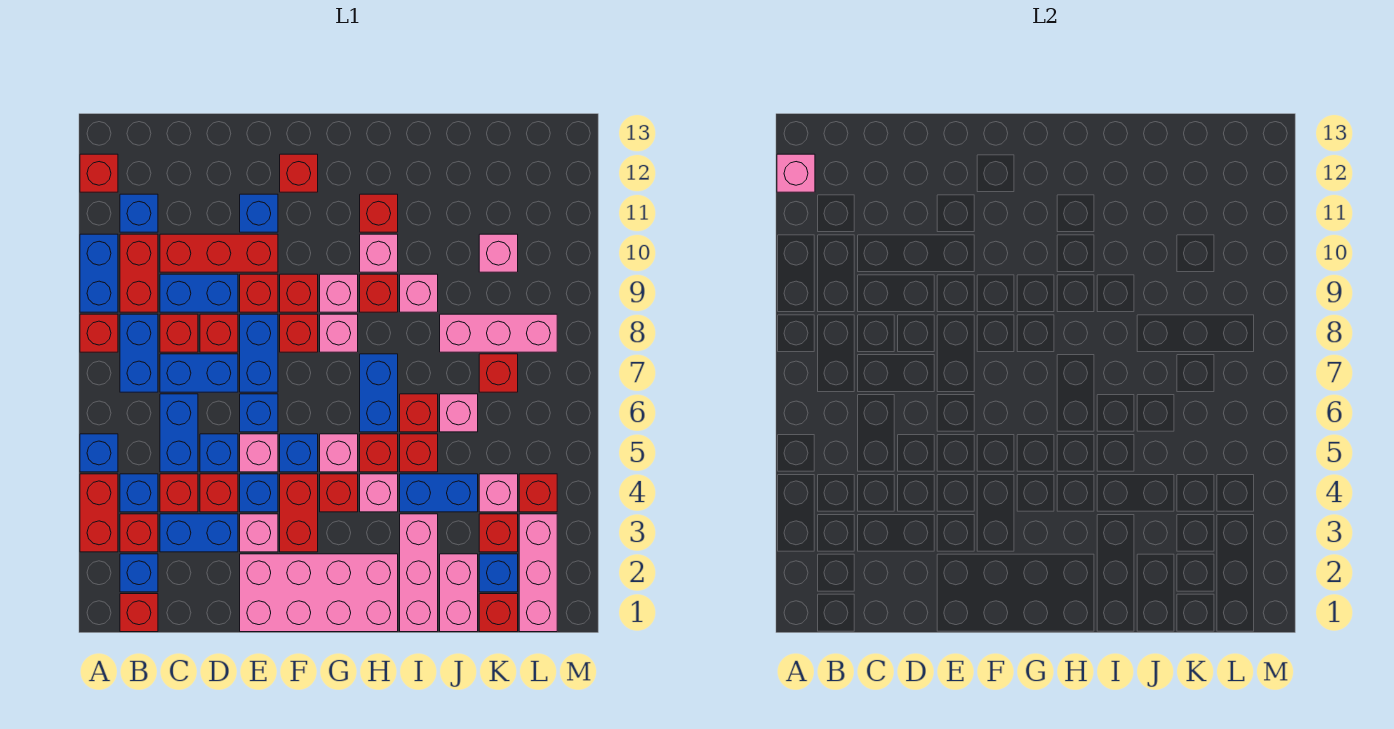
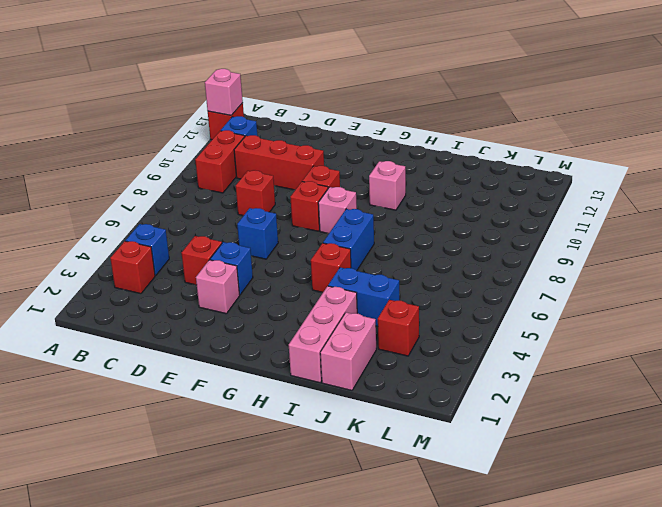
none -> red brick A3:A4 level 1
none -> blue brick A5 level 1
none -> red brick A8 level 1
none -> blue brick A9:A10 level 1

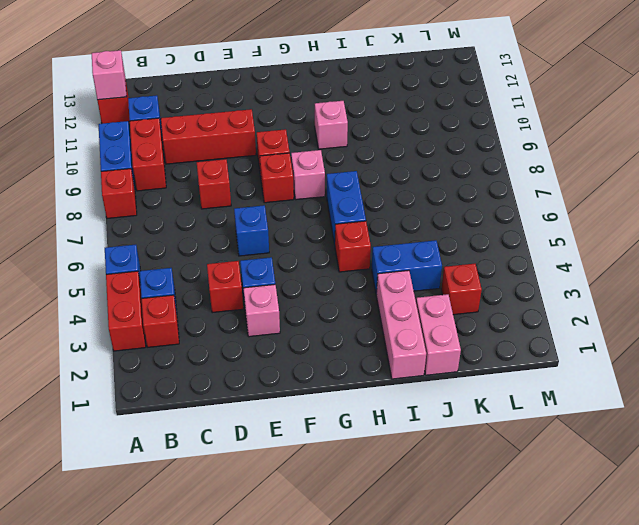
none -> red brick B1 level 1
none -> blue brick B2 level 1
none -> blue brick B7:B8 level 1
none -> blue brick C3:D3 level 1

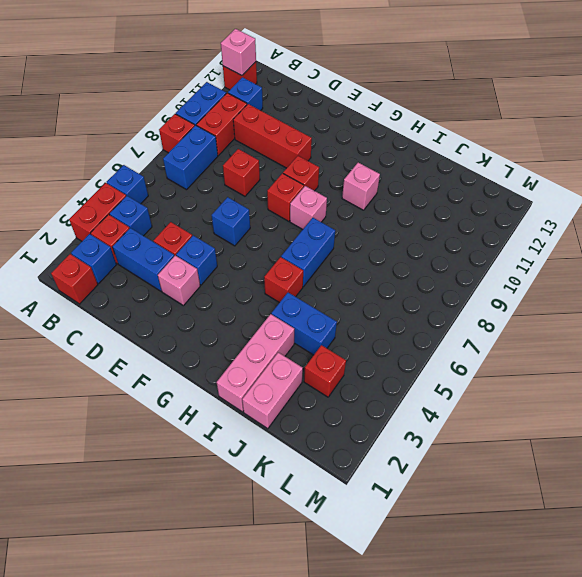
none -> red brick C4 level 1
none -> blue brick C5:C6 level 1
none -> blue brick C7:D7 level 1
none -> red brick C8 level 1

